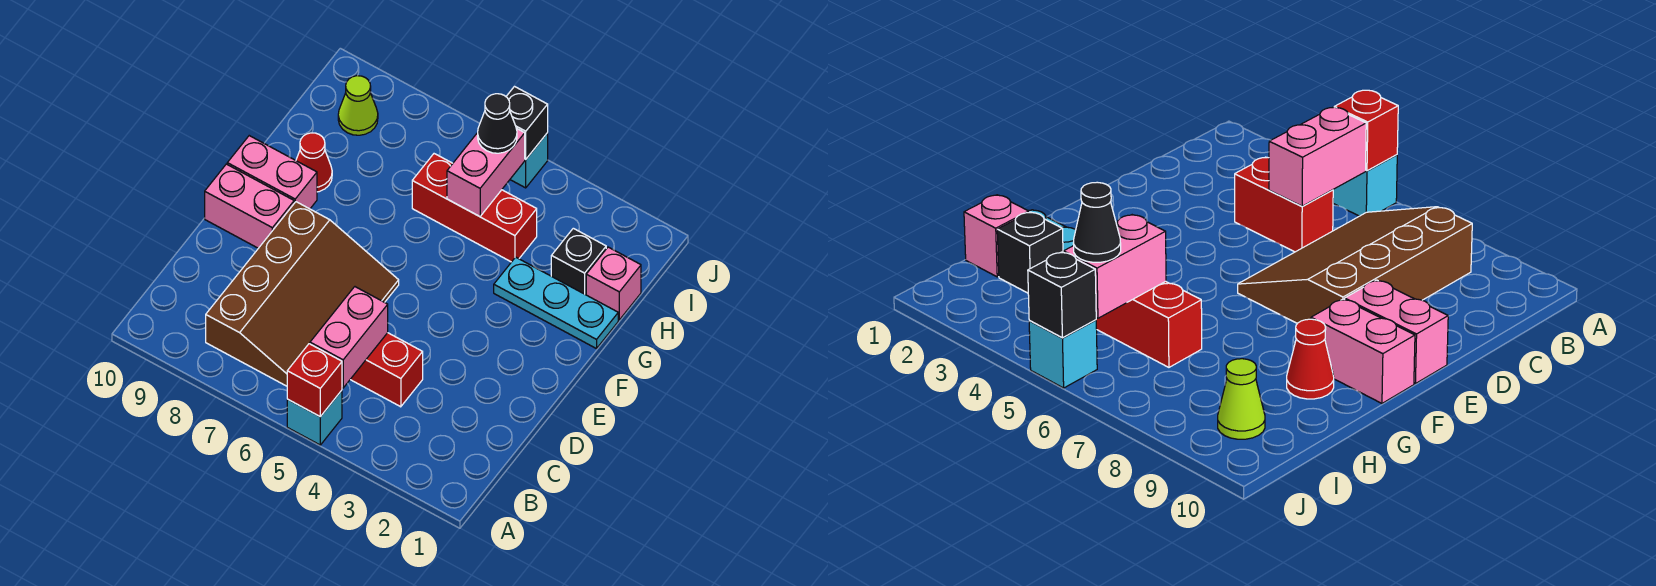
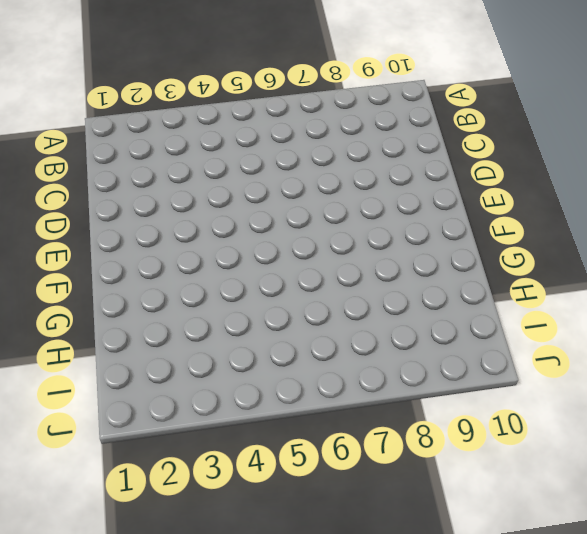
none -> cyan brick A5 level 1
none -> brown slope B6:E8 level 1 top 8
none -> red brick C4:C5 level 1

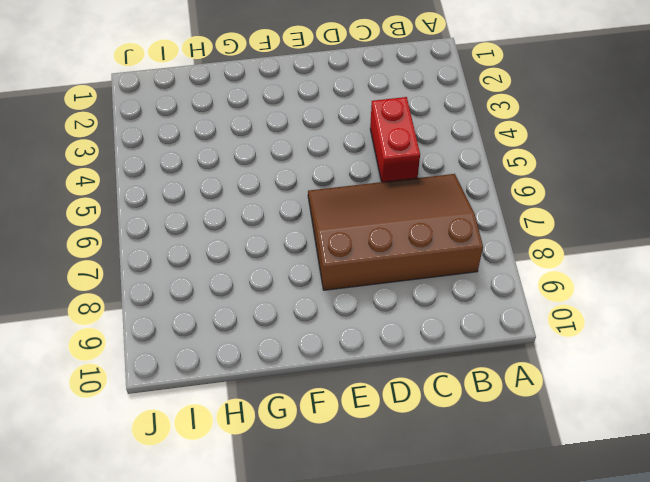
none -> cyan brick A5 level 1
none -> pink brick E9:E10 level 1
none -> pink brick F9:F10 level 1

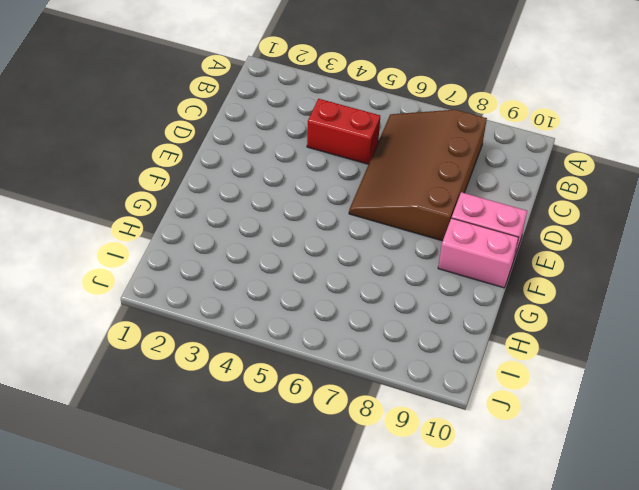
none -> cyan brick A5 level 1
none -> cyan plate G1:G3 level 1
none -> red cone G9 level 1

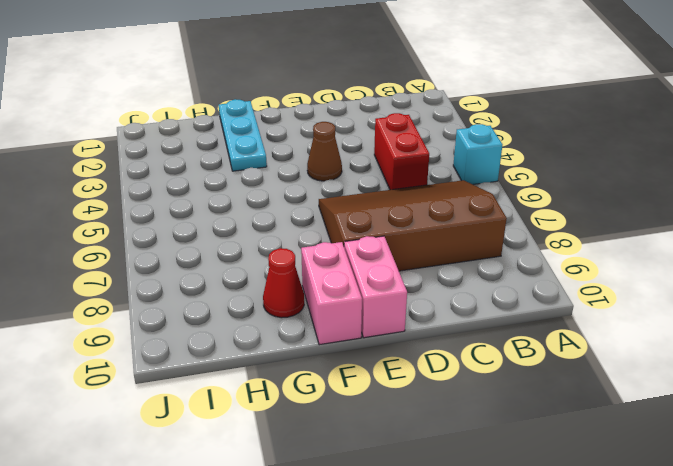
brown cone E4 level 1 -> none
none -> pink brick H1 level 1
none -> black brick H2 level 1
none -> red brick H4:H6 level 1

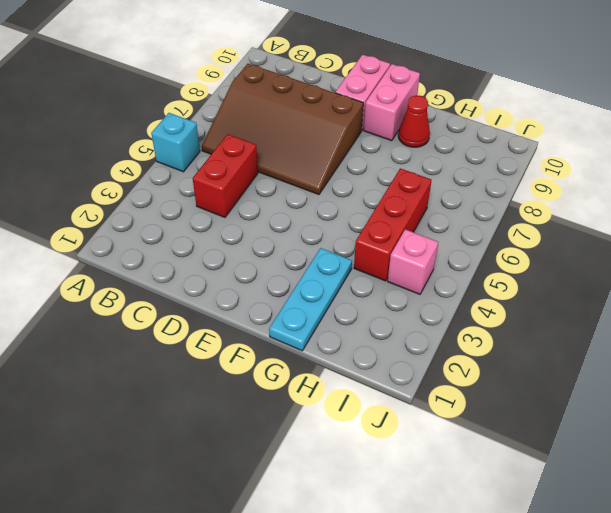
pink brick I4 level 1 -> pink brick H1 level 1
none -> black brick H2 level 1
none -> lime cone I9 level 1
none -> cyan brick J5 level 1

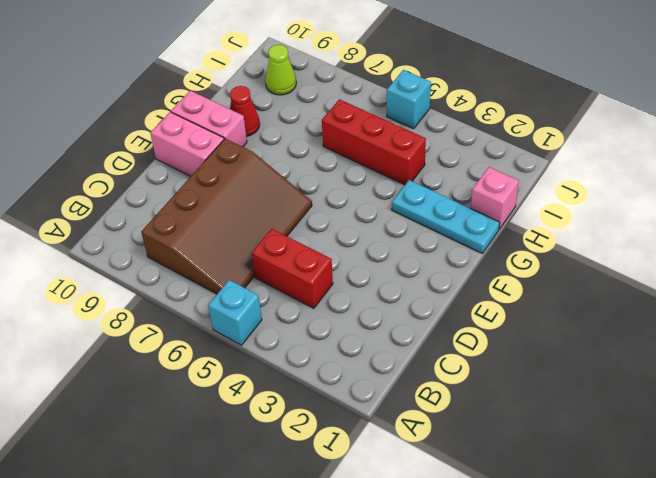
none -> black brick H2 level 1
none -> red brick A5 level 2
none -> pink brick B5:C5 level 2

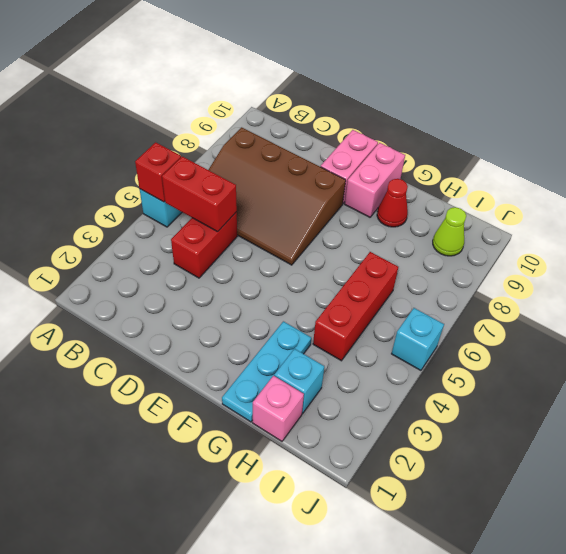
red brick B5:C5 level 2 -> pink brick B5:C5 level 2
cyan brick H2 level 1 -> black brick H2 level 1
none -> pink brick H5:I5 level 2
none -> black brick J5 level 2
none -> black cone I5 level 3

